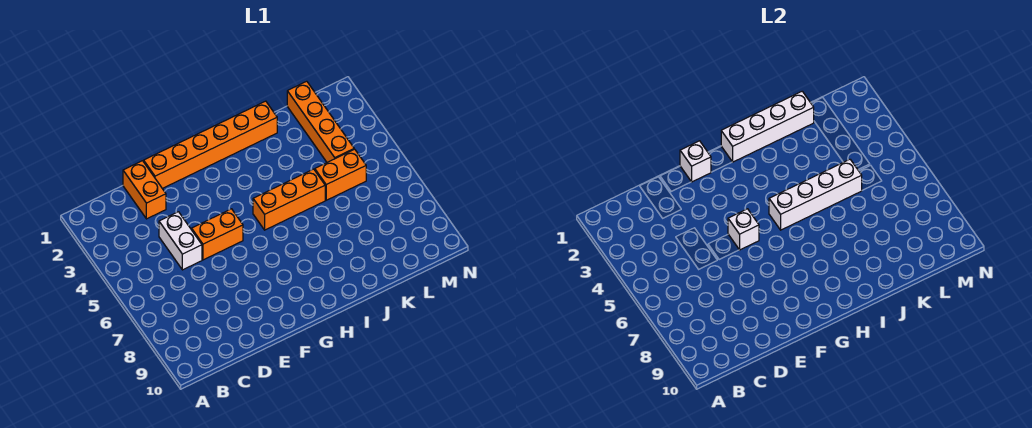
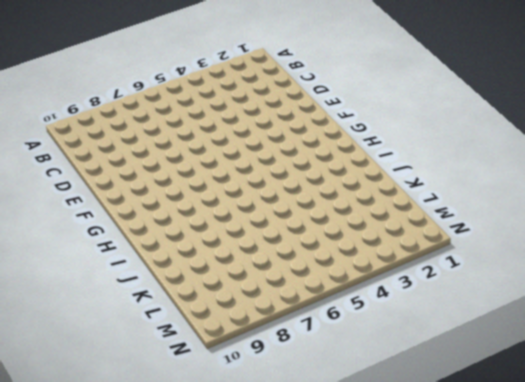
none -> orange brick D1:D2 level 1
none -> white brick D4:D5 level 1

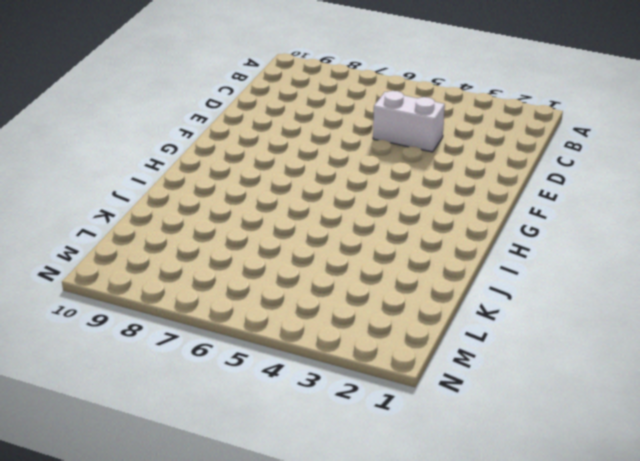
none -> orange brick D1:D2 level 1
none -> orange brick E1:J1 level 1

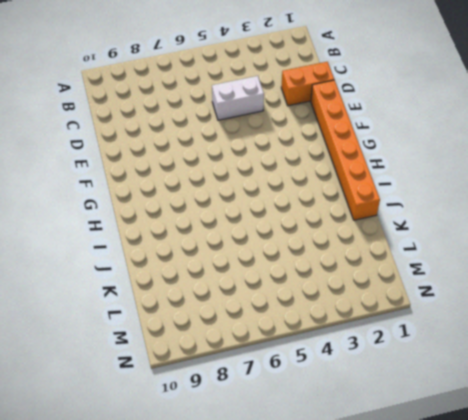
none -> orange brick E5:F5 level 1
none -> orange brick H5:J5 level 1

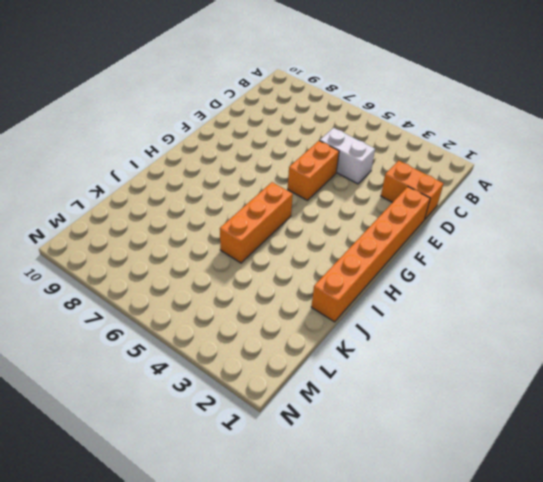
none -> orange brick K5:L5 level 1
none -> orange brick L1:L4 level 1

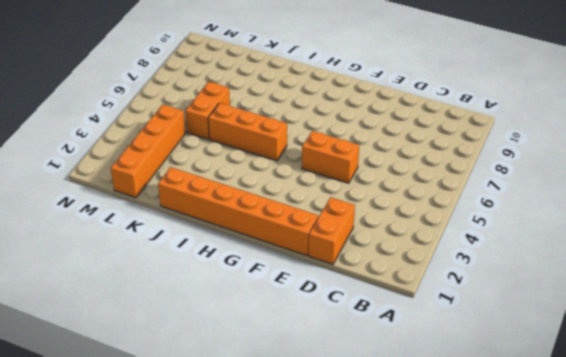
orange brick K5:K6 level 1 -> orange brick K5:L5 level 1
none -> white brick D4:D5 level 1
none -> white brick F1 level 2

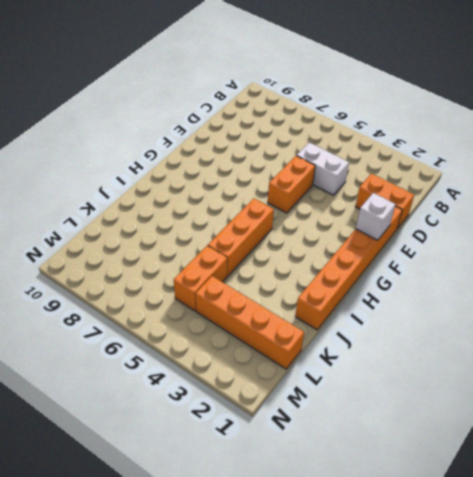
none -> white brick F5 level 2
none -> white brick H1:K1 level 2

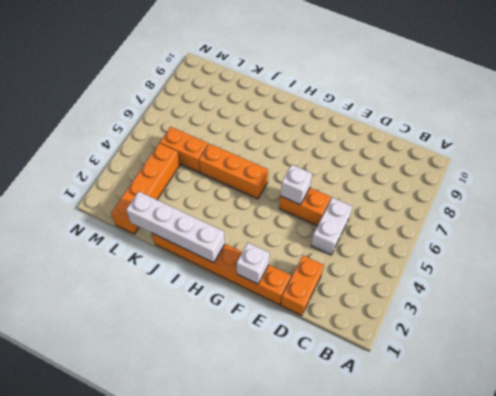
none -> white brick H5:K5 level 2

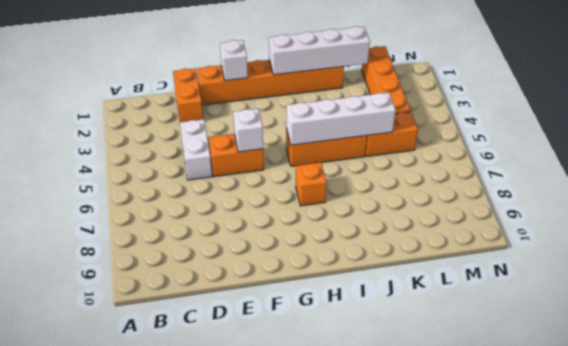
orange brick H7 level 1 -> none

